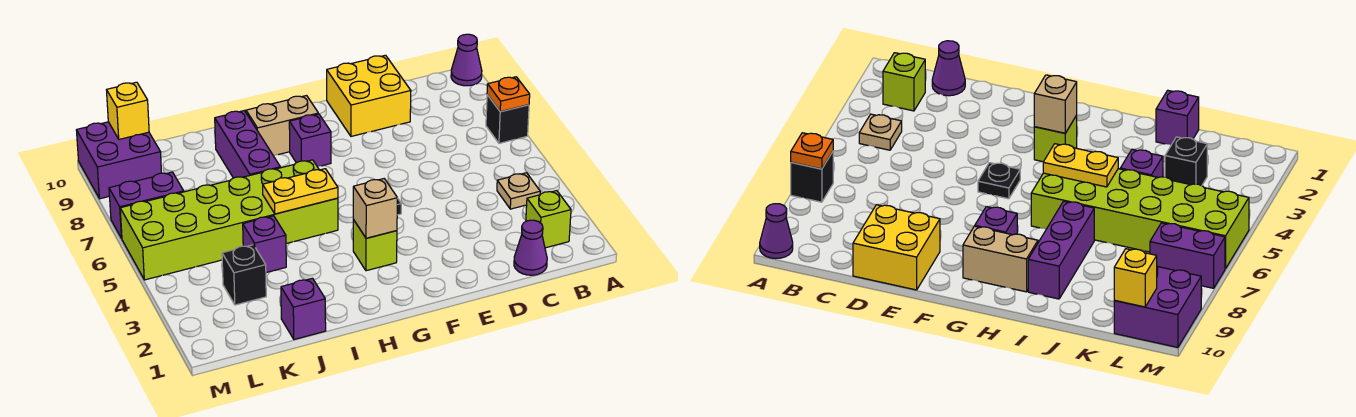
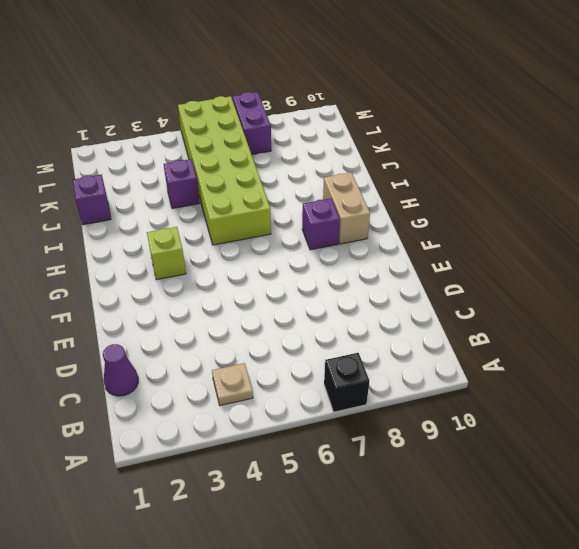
none -> purple cone A10 level 1
none -> lime brick B2 level 1
none -> yellow brick D9:E10 level 1

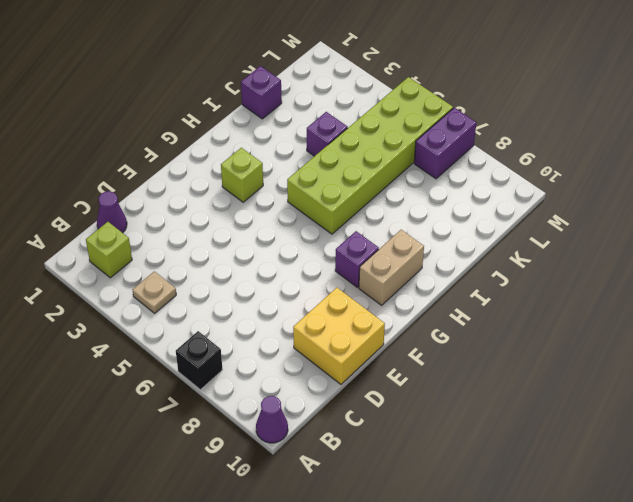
none -> black plate F5 level 1
none -> purple brick I7:I9 level 1
none -> black brick K3 level 1

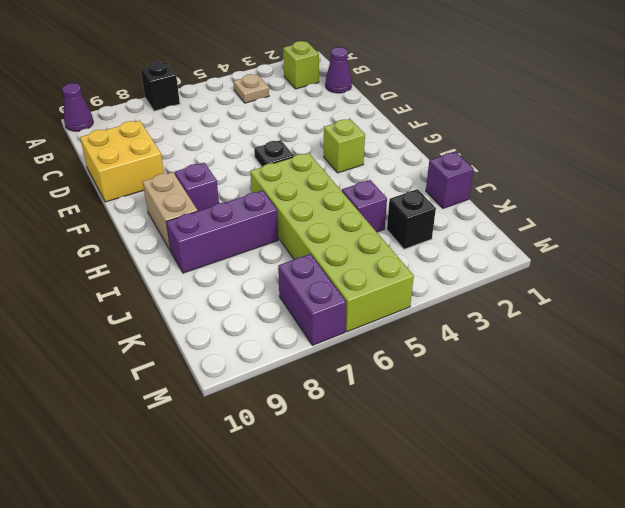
none -> purple brick L9:M10 level 1
none -> orange plate A7 level 2
none -> tan brick G3 level 2

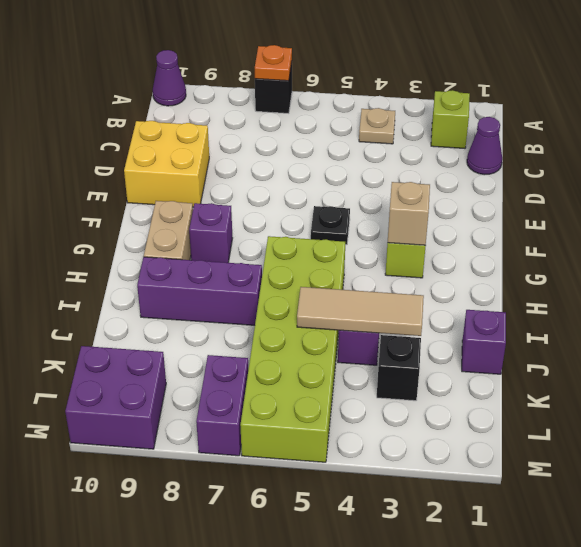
tan tile J3:J5 level 2 -> none
none -> yellow plate H5:I5 level 2
none -> yellow brick L10 level 2

